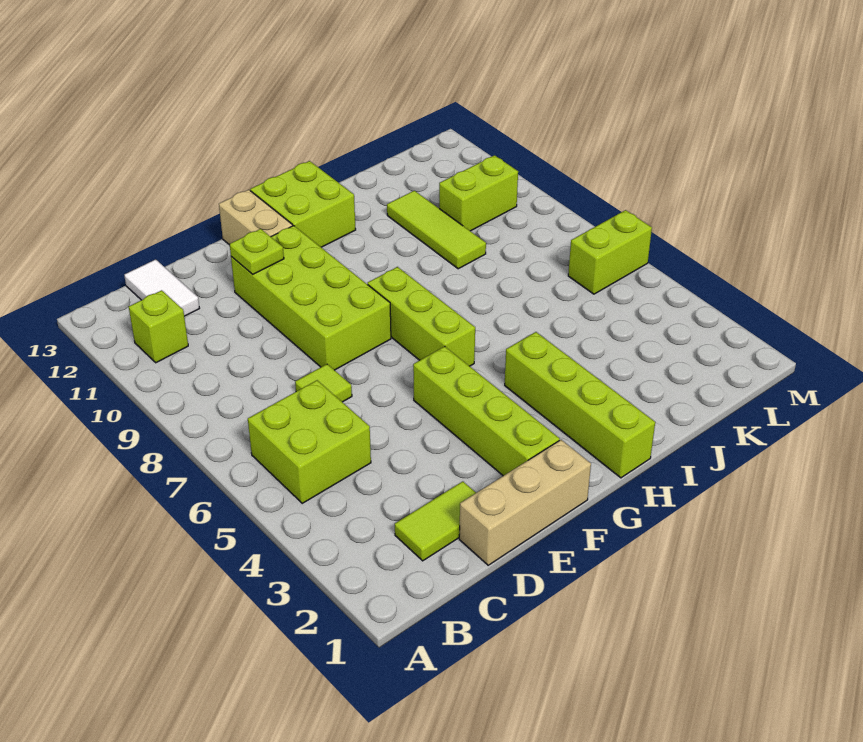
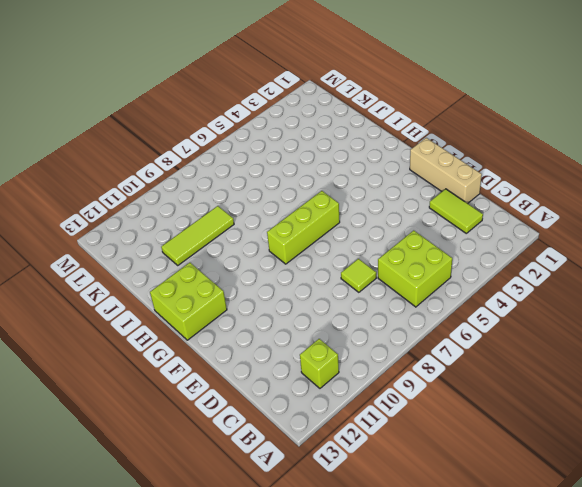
none -> white tile C12:C13 level 1
none -> lime brick E8:F11 level 1
none -> lime brick F2:F5 level 1

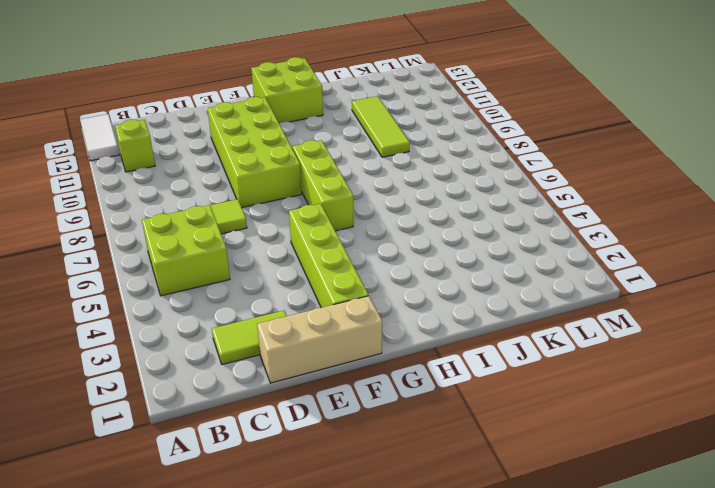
white tile A12:A13 level 1 -> white tile C12:C13 level 1
none -> tan brick F12:F13 level 1
none -> lime brick H1:H4 level 1
none -> lime brick K10:L10 level 1

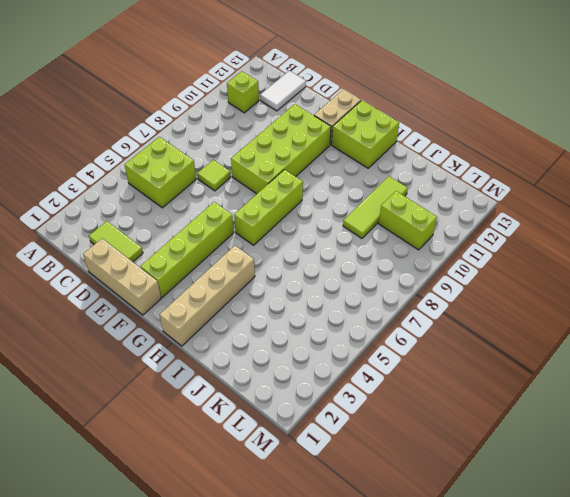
tan brick H1:H4 level 1 -> lime brick H1:H4 level 1
none -> lime brick L6:M6 level 1
none -> lime plate E11 level 2

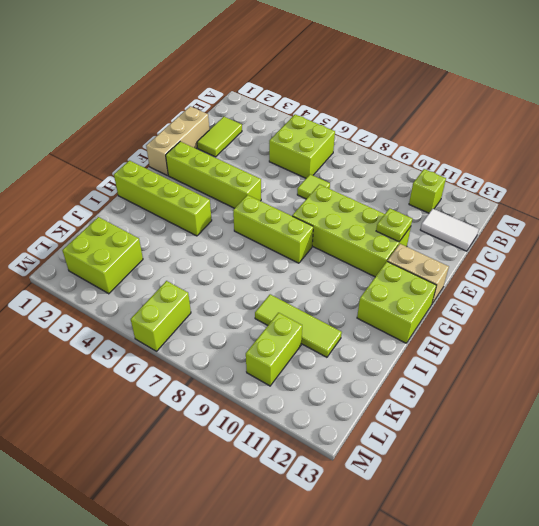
lime brick K2:L3 level 1 -> none

